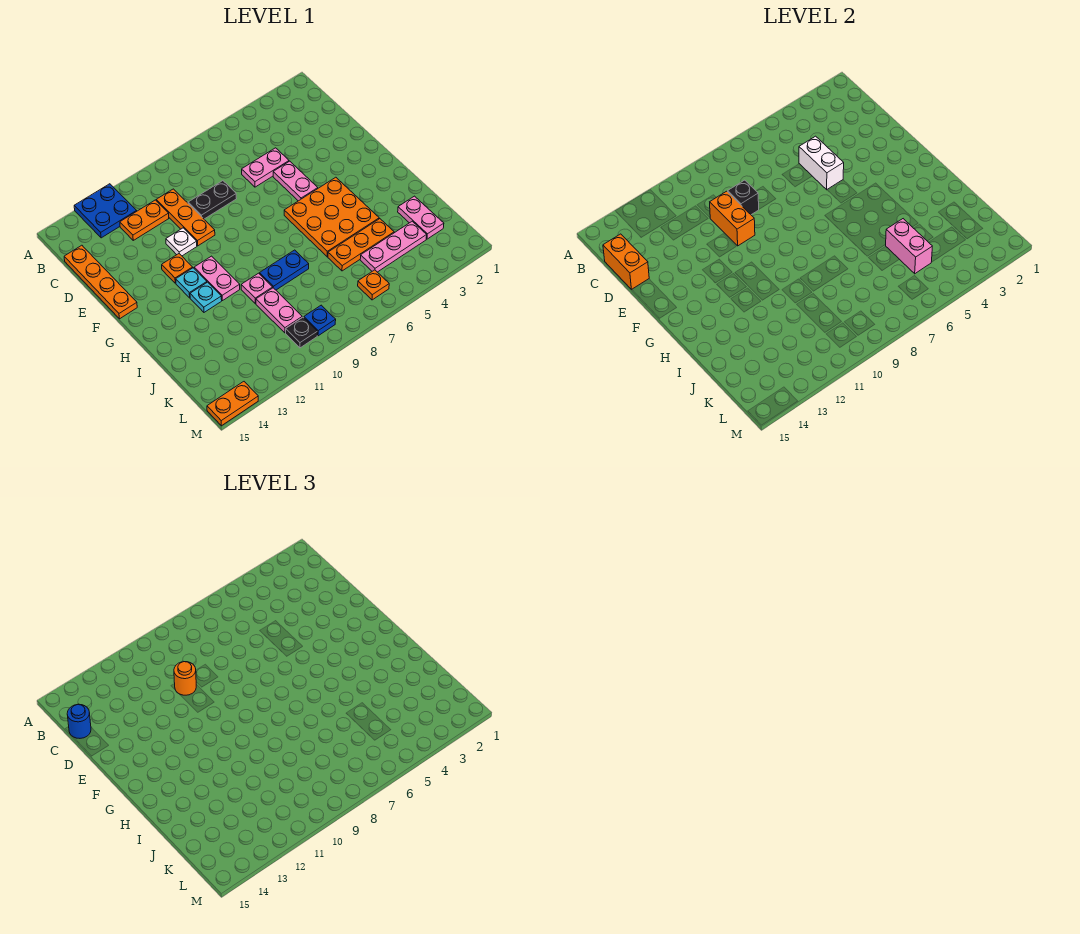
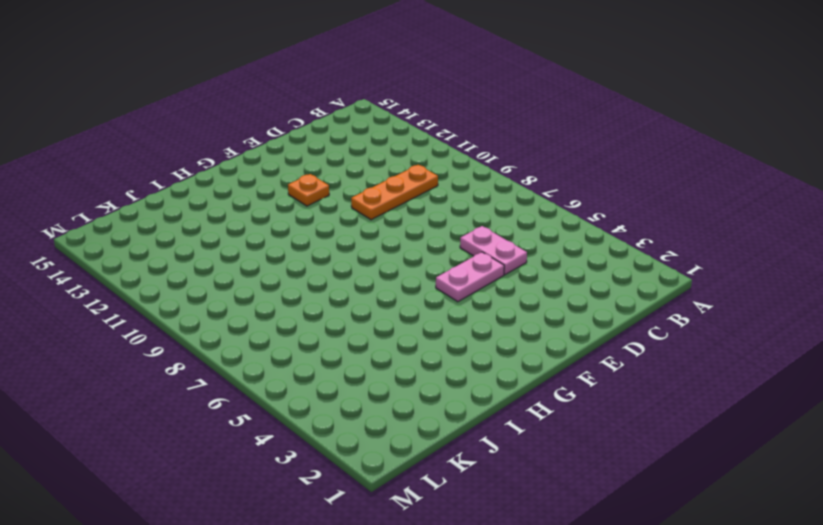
none -> blue plate A12:B13 level 1
none -> orange plate C11:C12 level 1
none -> orange plate C15:F15 level 1
none -> black plate D8:D9 level 1

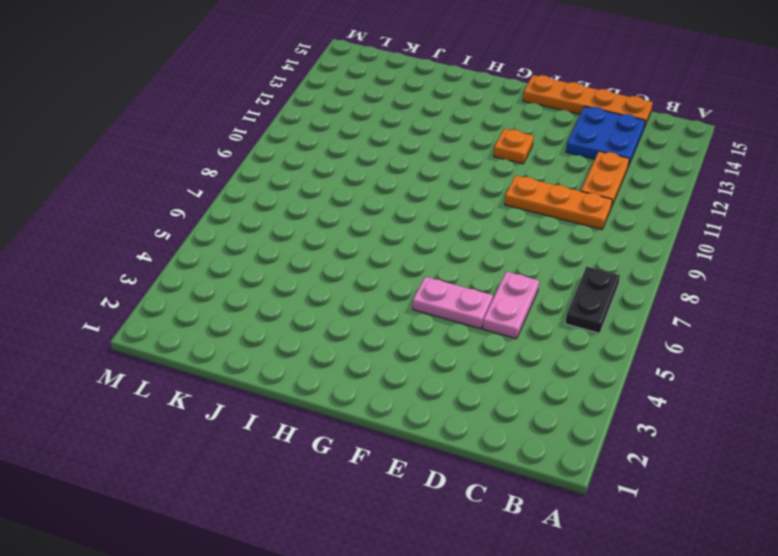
black plate B6:B7 level 1 -> black plate D8:D9 level 1
blue plate C13:D14 level 1 -> blue plate A12:B13 level 1
none -> white plate E11 level 1
none -> orange plate G4:I6 level 1
none -> pink plate G11:H11 level 1
none -> cyan plate G12 level 1

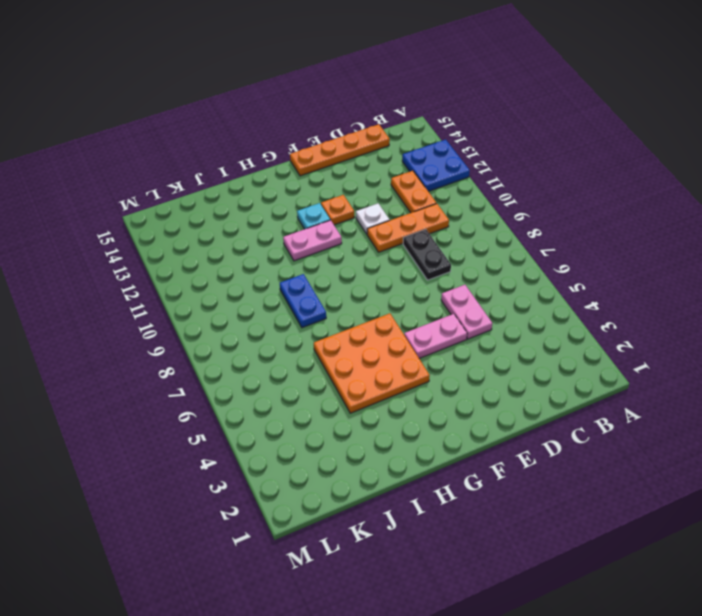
none -> cyan plate H12 level 1
none -> pink plate I10 level 1
none -> pink plate J2:K2 level 1
none -> orange plate J4:J6 level 1

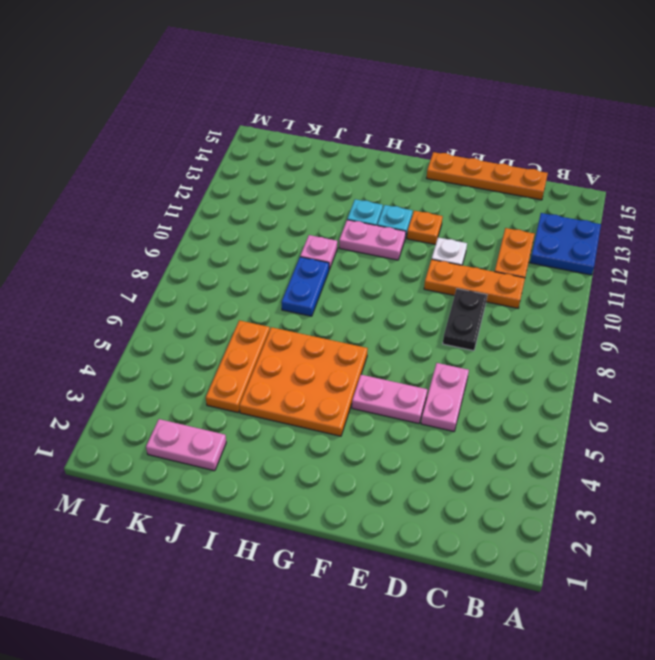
none -> pink plate J10:K10 level 1
none -> pink plate K3:K5 level 1
none -> orange plate L6 level 1
none -> blue plate L9 level 1

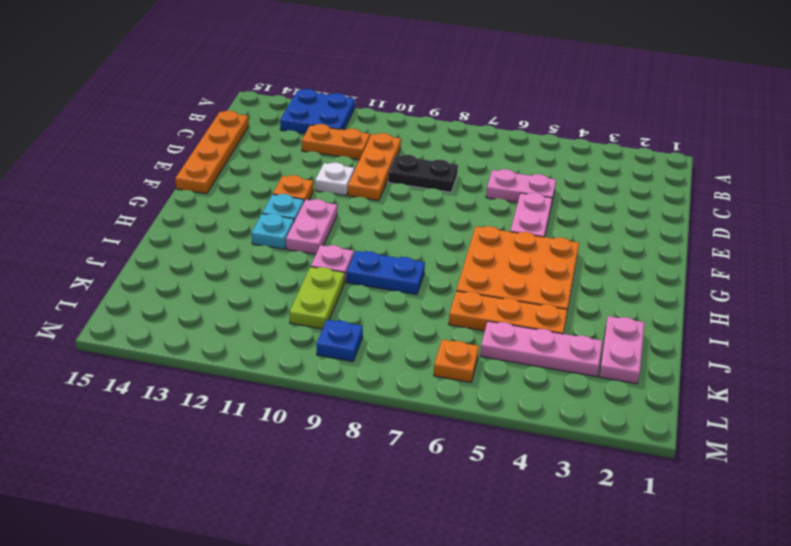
lime plate J10:K10 level 1 -> pink plate J10:K10 level 1
none -> black plate L10 level 1
none -> orange plate M14:M15 level 1
none -> orange brick C15:D15 level 2
none -> white brick D5:E5 level 2

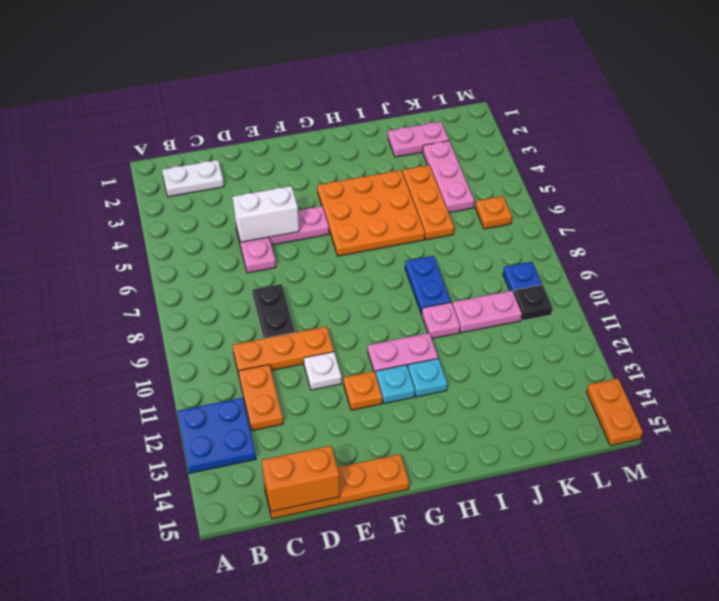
white plate B2:C2 level 1 -> none
none -> black brick D9 level 2
none -> orange brick D10:E10 level 2
none -> pink brick J5:K5 level 2
none -> blue round brick C15 level 3

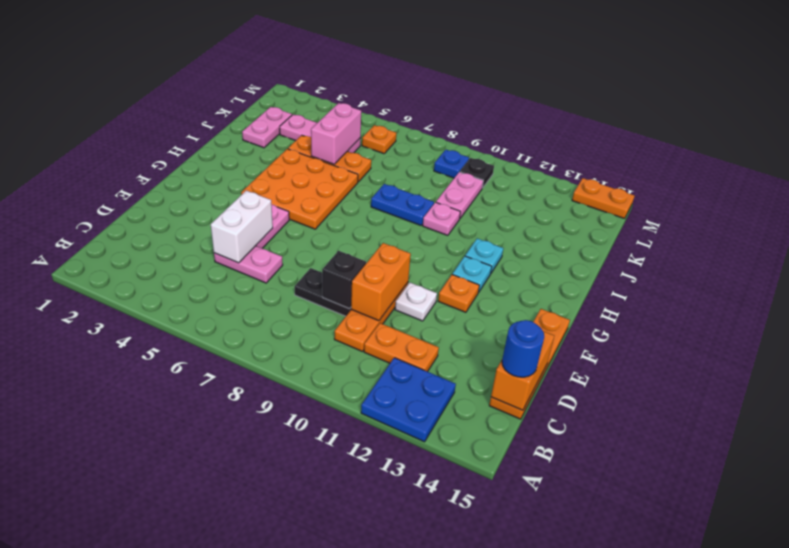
none -> pink plate G11:H11 level 1
none -> orange round brick D10 level 3

